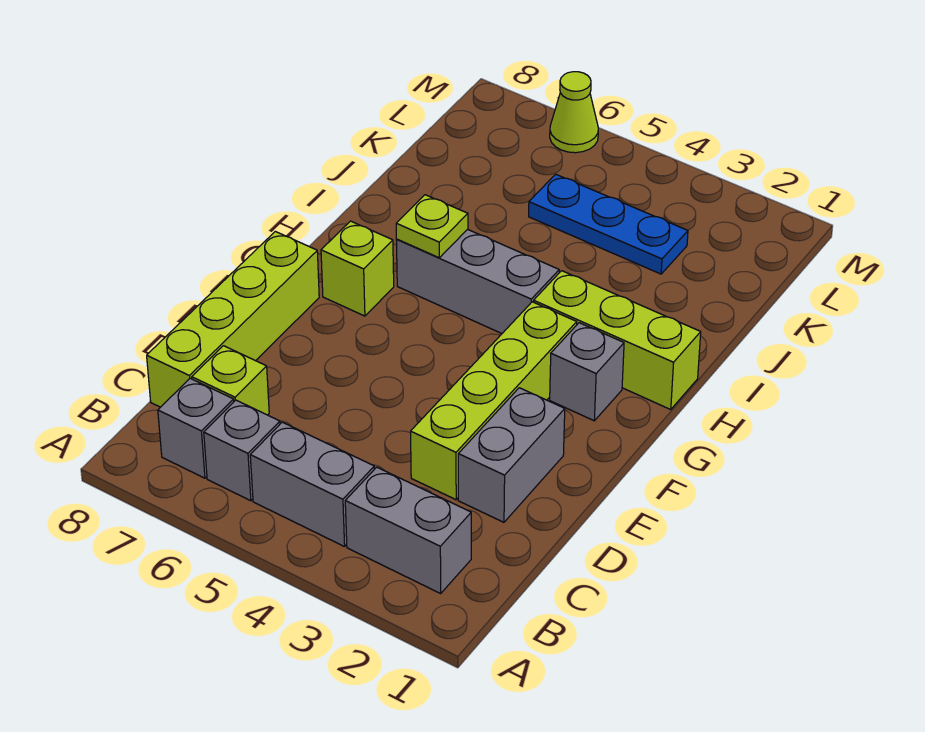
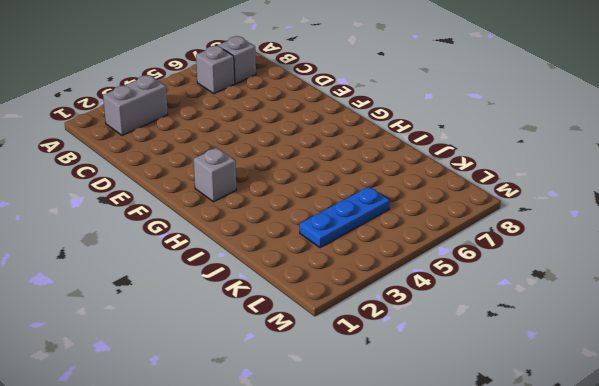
none -> grey brick B4:B5 level 1
none -> lime brick C7 level 1
none -> lime brick C8:F8 level 1

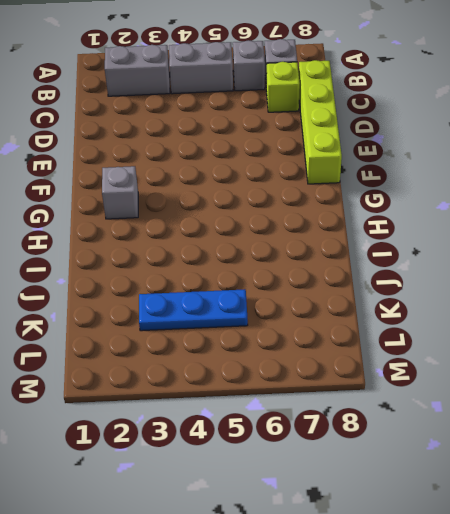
none -> grey brick D2:E2 level 1
none -> lime brick D3:G3 level 1
none -> lime brick G7 level 1

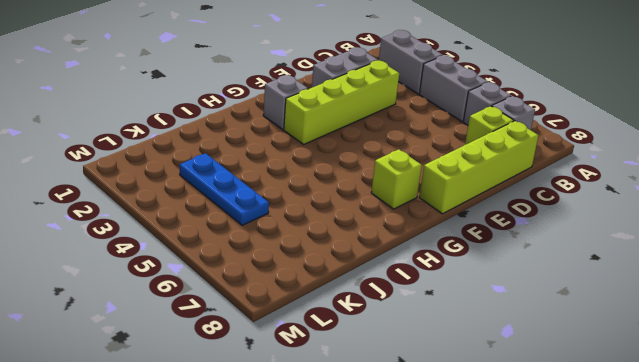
none -> lime brick H1:H3 level 1
none -> grey brick H4:H6 level 1
none -> lime cone M6 level 1

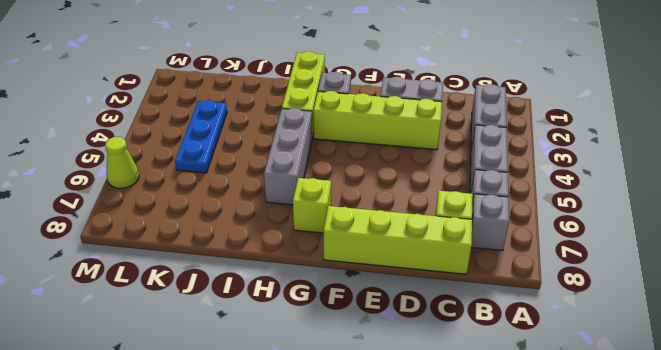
none -> lime plate H6 level 2

